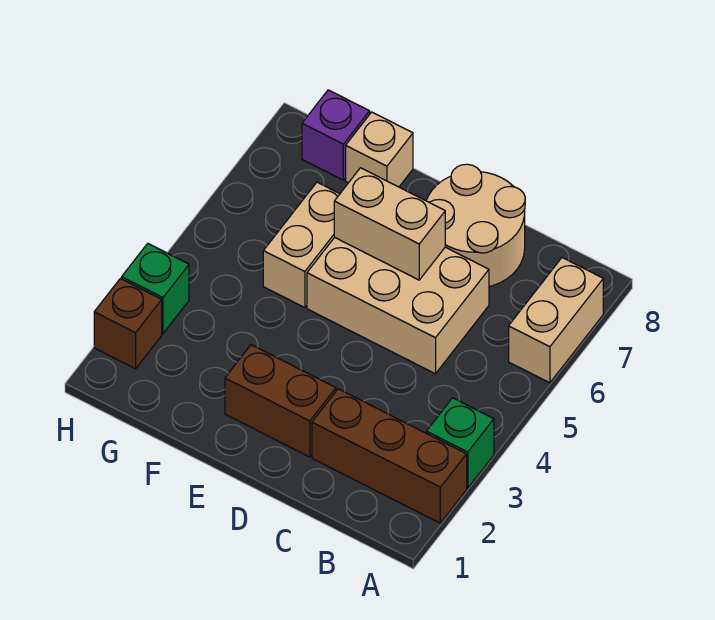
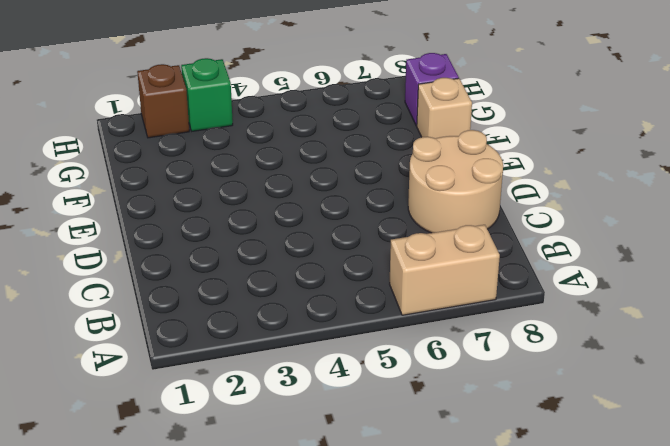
none -> brown brick A2:C2 level 1
none -> green brick A3 level 1
none -> tan brick C5:E6 level 1

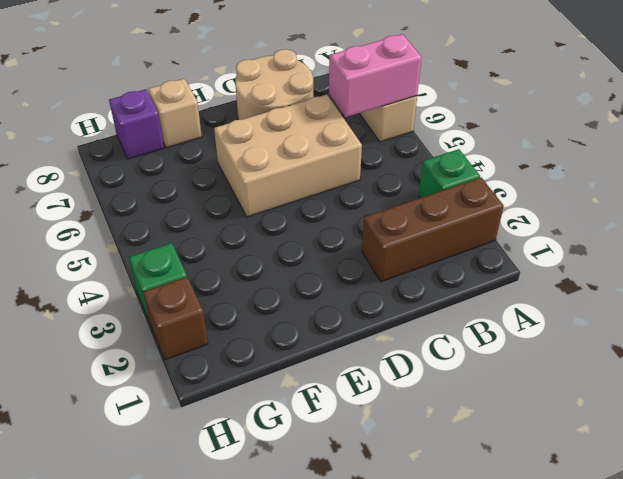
pink brick A6:B6 level 2 -> none
none -> brown brick D2:E2 level 1
none -> tan brick F5:F6 level 1
none -> tan brick D6:E6 level 2

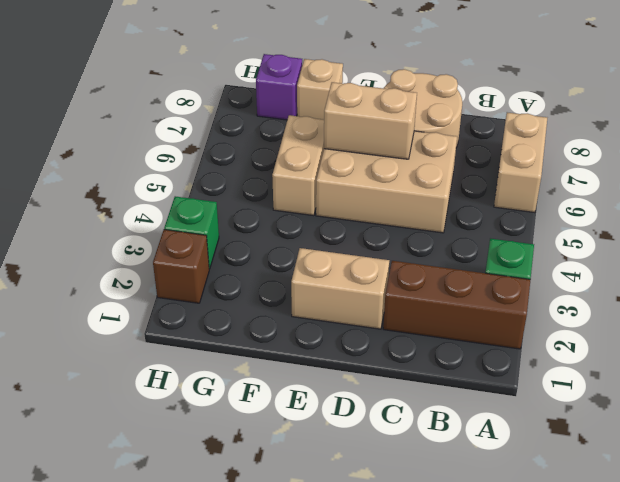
tan brick D2:E2 level 1 -> brown brick D2:E2 level 1

